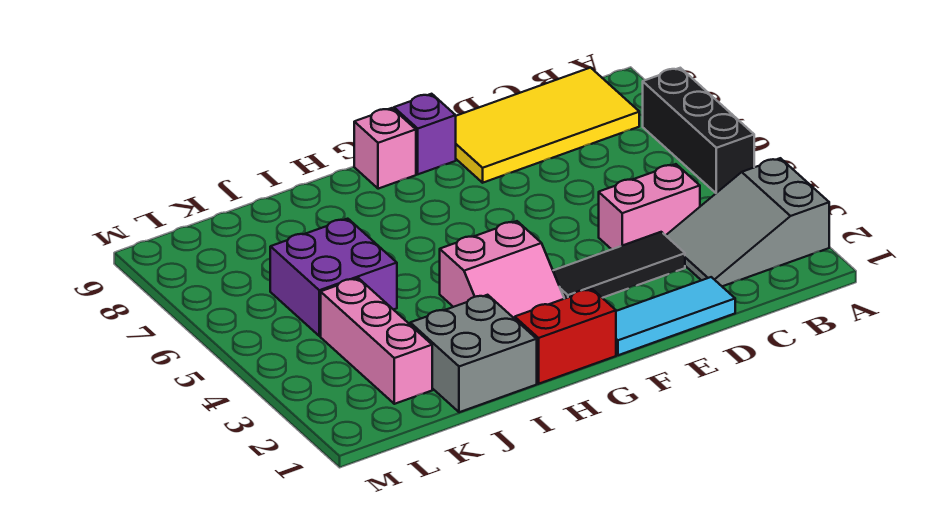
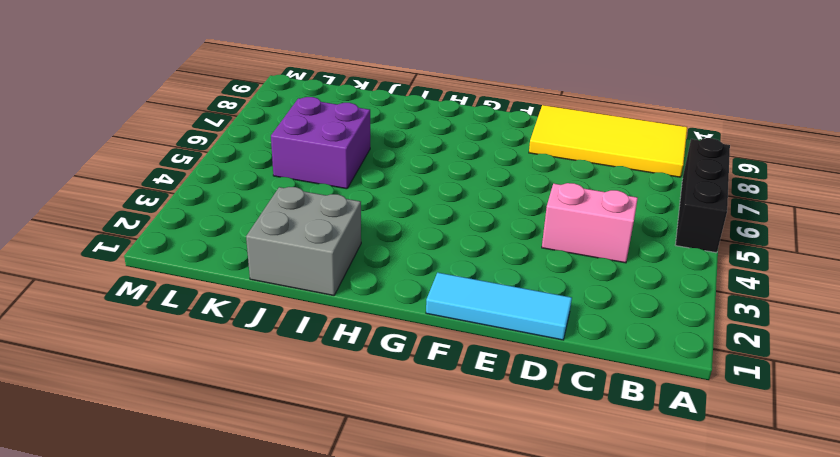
none -> grey slope A2:C3 level 1 top A
none -> black tile D3:F3 level 1
none -> purple brick F9 level 1

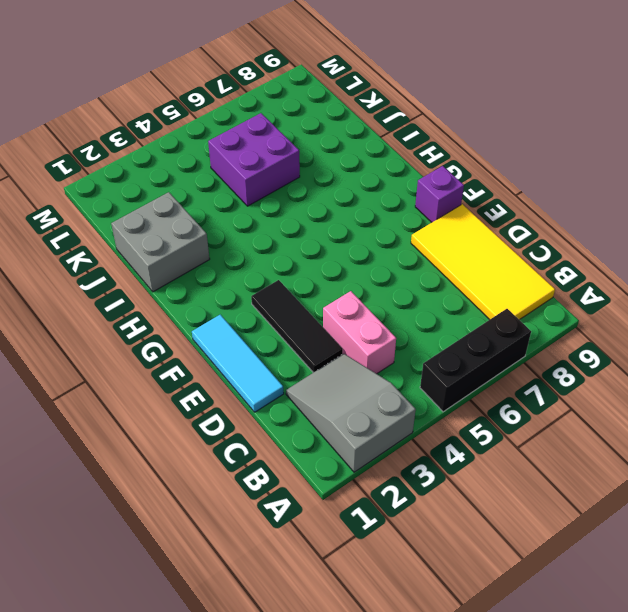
none -> red brick G1:H1 level 1
none -> pink slope G3:H4 level 1 top 4
none -> pink brick G9 level 1

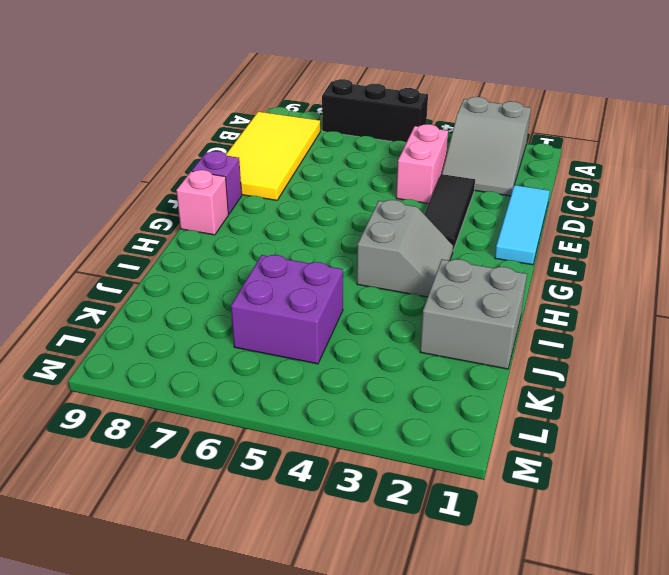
grey slope G3:H4 level 1 top 4 -> pink slope G3:H4 level 1 top 4
none -> red brick G1:H1 level 1
none -> pink brick K2:K4 level 1

